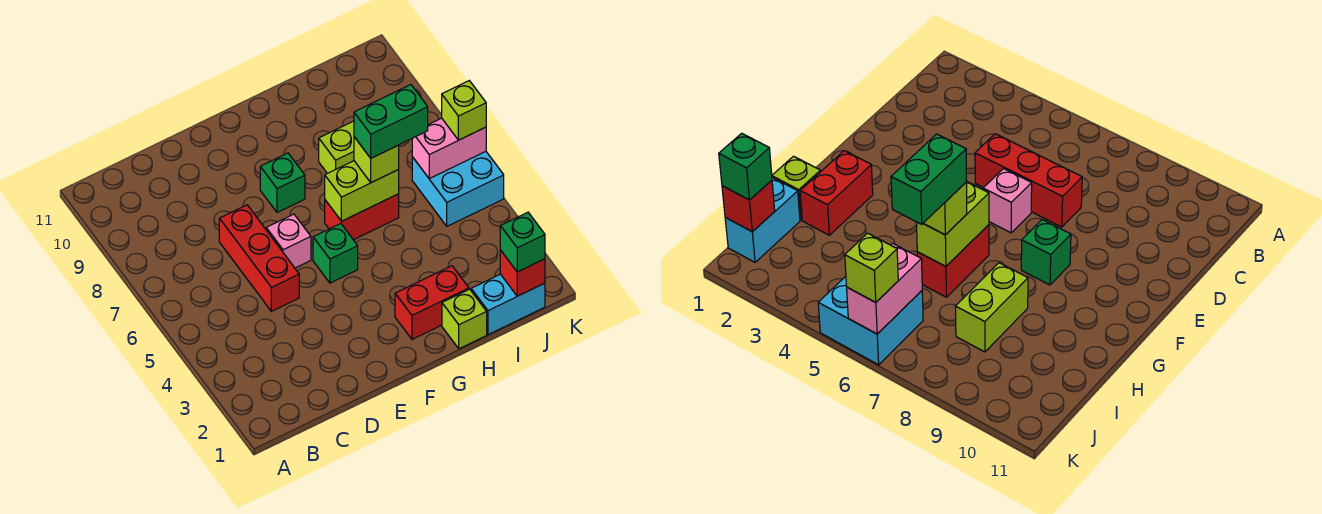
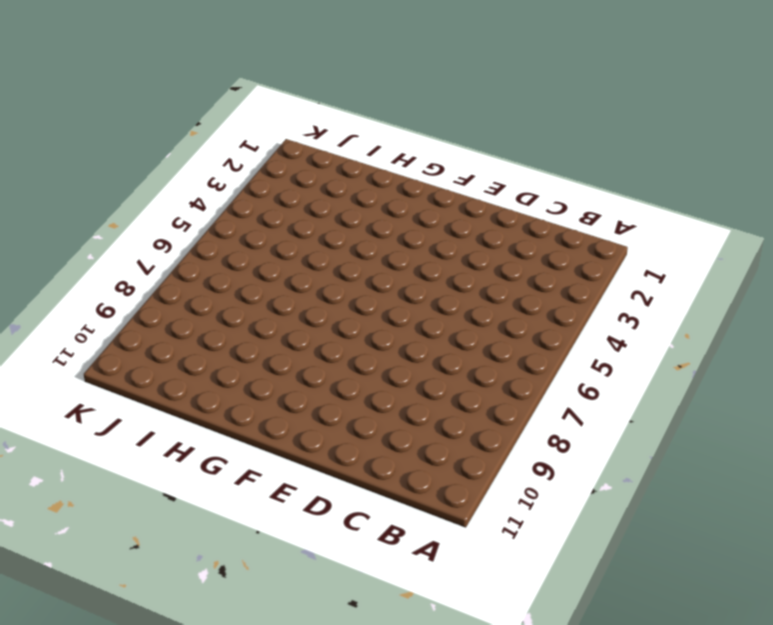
none -> red brick D5:D7 level 1
none -> pink brick E6 level 1
none -> green brick F5 level 1

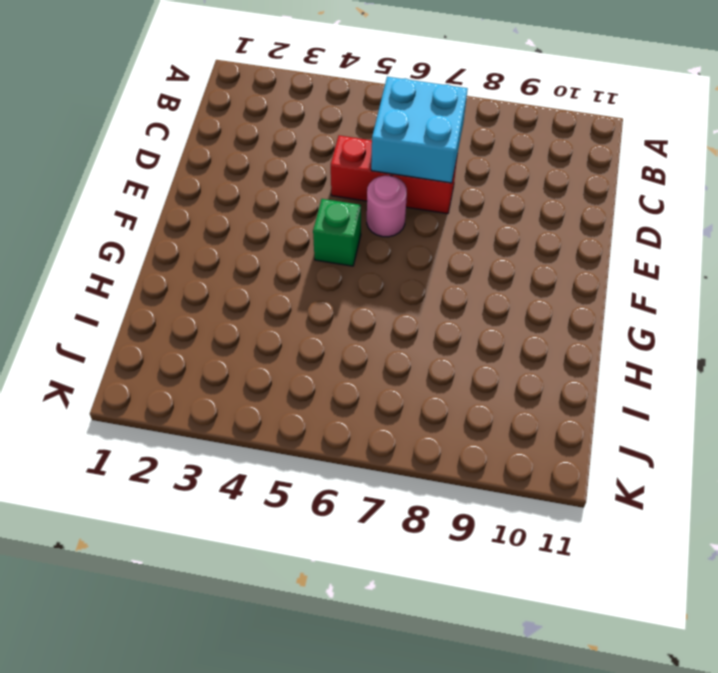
cyan brick C6:D7 level 2 -> cyan brick J5:K6 level 1
pink round brick E6 level 1 -> pink brick E6 level 1
none -> green brick F8 level 1
none -> red brick G2:H2 level 1
none -> red brick G6:H6 level 1

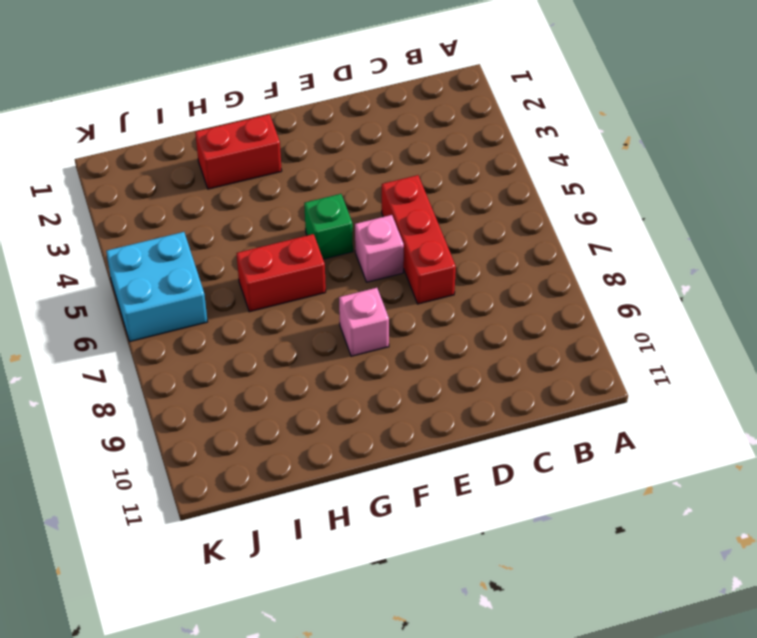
pink brick F8 level 1 -> green brick F8 level 1
none -> lime brick H1 level 1
none -> lime brick H8:I8 level 1
none -> cyan brick I1:J1 level 1

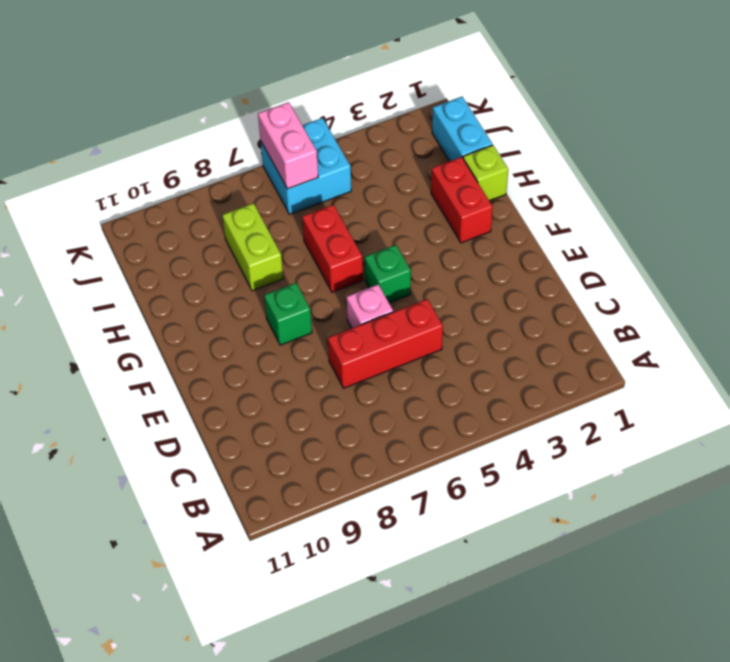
none -> lime brick G6:H6 level 2
none -> red brick J1 level 2
none -> lime brick H6 level 3

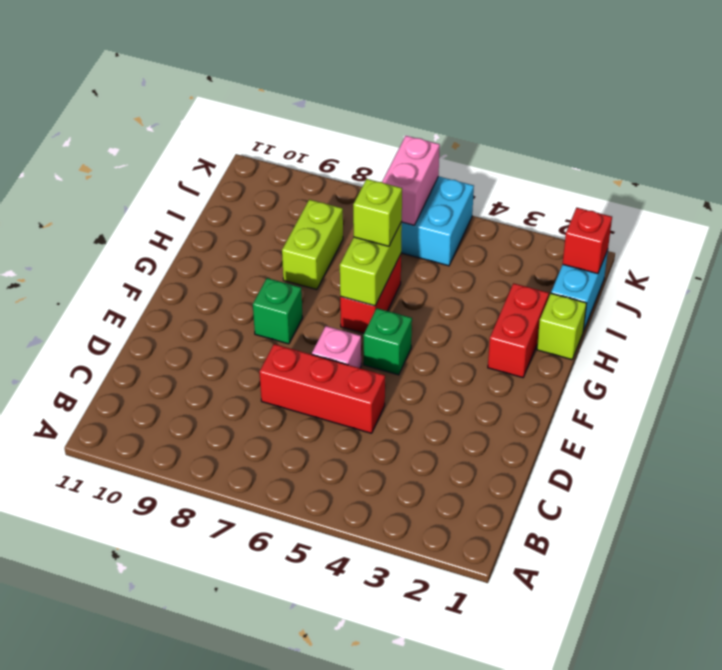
none -> green brick J1 level 3
none -> lime brick K6 level 3
none -> green brick H6:I6 level 4

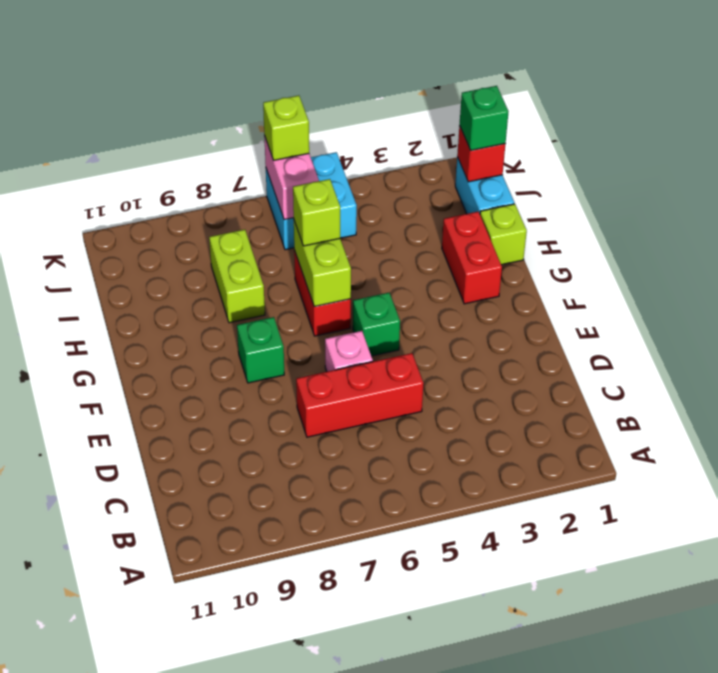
none -> green brick H6:I6 level 4

